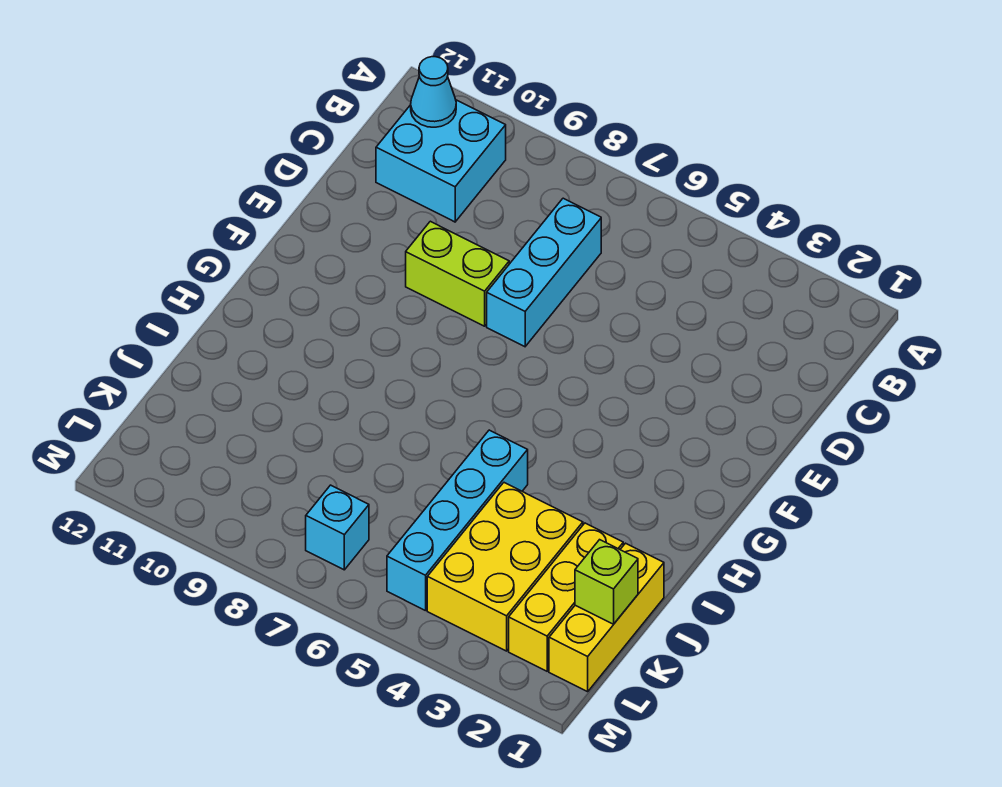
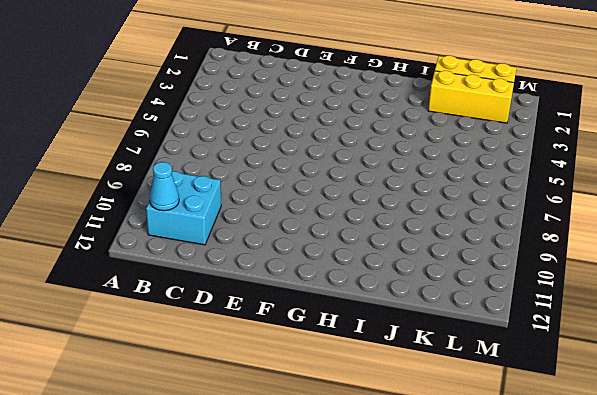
none -> cyan brick C7:E7 level 1
none -> lime brick E8:E9 level 1

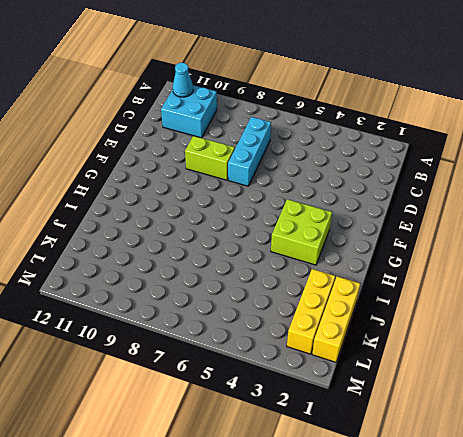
lime brick G3:H4 level 1 -> none
none -> cyan brick I5:L5 level 1
none -> yellow brick J3:L4 level 1

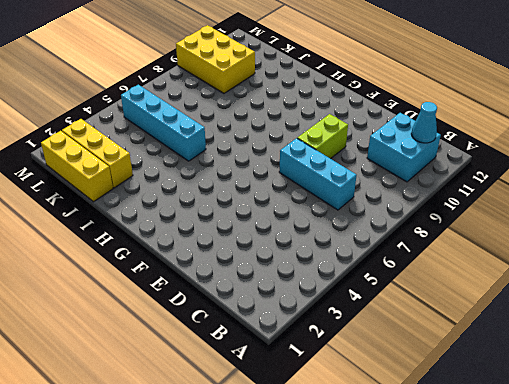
yellow brick K9:M10 level 1 -> yellow brick J3:L4 level 1
none -> cyan brick L7 level 1
none -> lime brick K1 level 2

